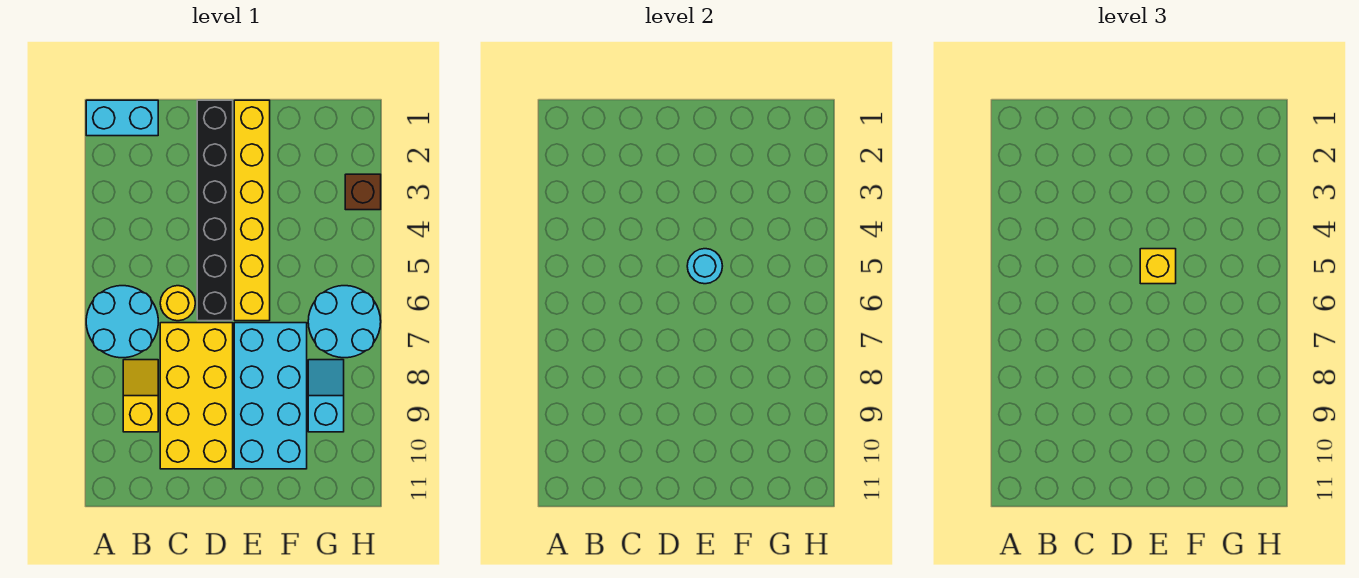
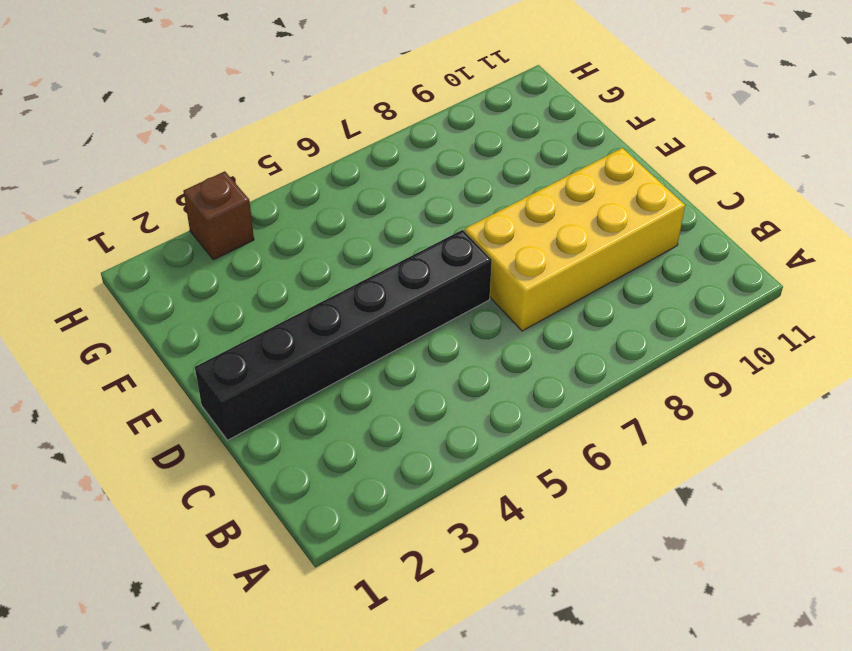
none -> cyan brick A1:B1 level 1
none -> cyan round brick A6:B7 level 1
none -> yellow slope B8:B9 level 1 top 9

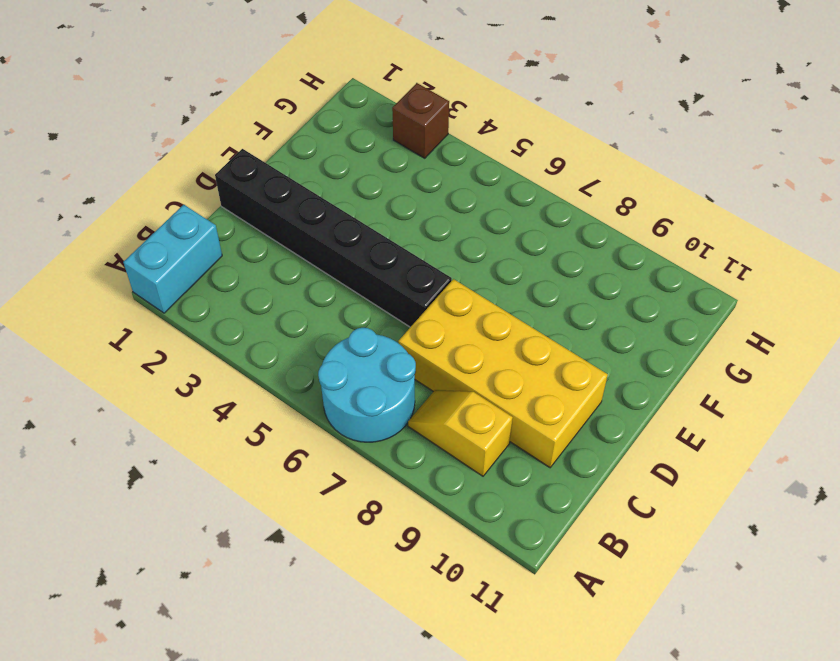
none -> yellow round brick C6 level 1
none -> yellow brick E1:E6 level 1
none -> cyan brick E7:F10 level 1

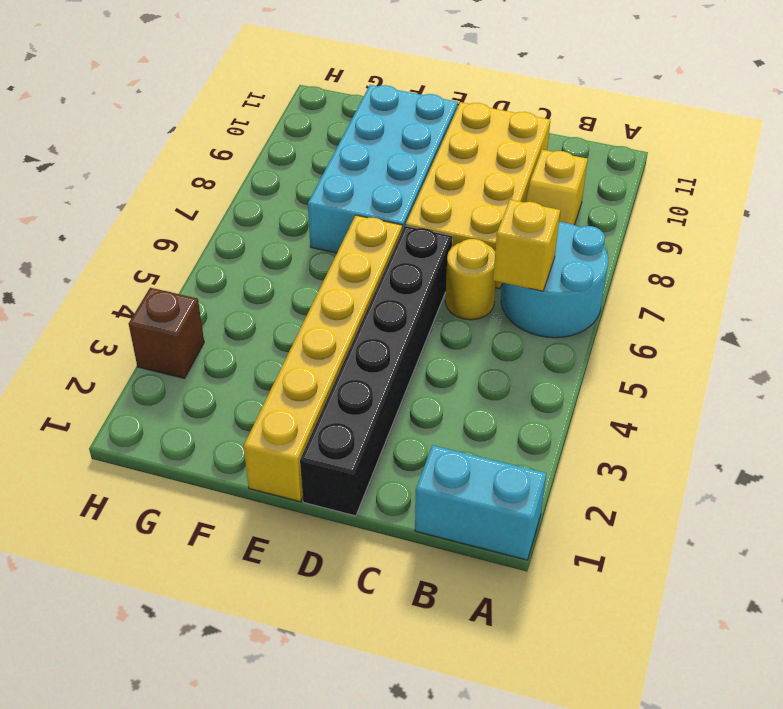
yellow brick B6 level 2 -> yellow brick E5 level 3
none -> cyan round brick G6:H7 level 1
none -> cyan slope G8:G9 level 1 top 9
none -> cyan round brick E5 level 2

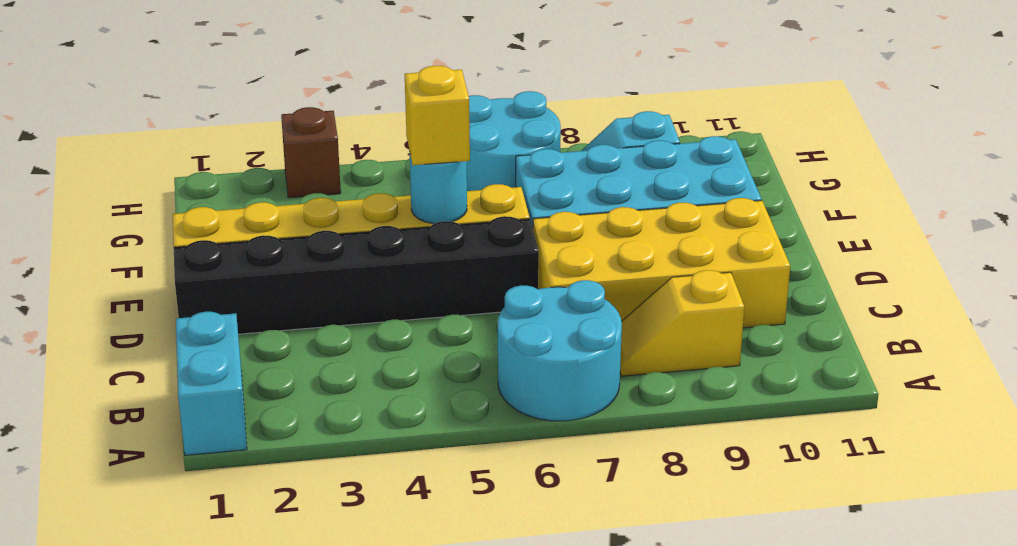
none -> yellow round brick C6 level 1

